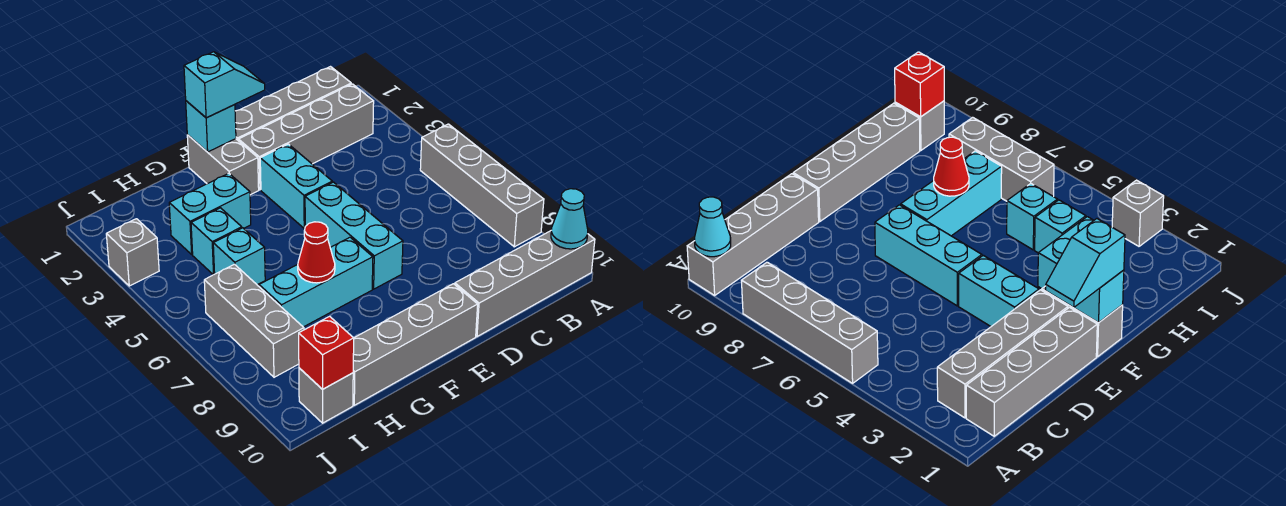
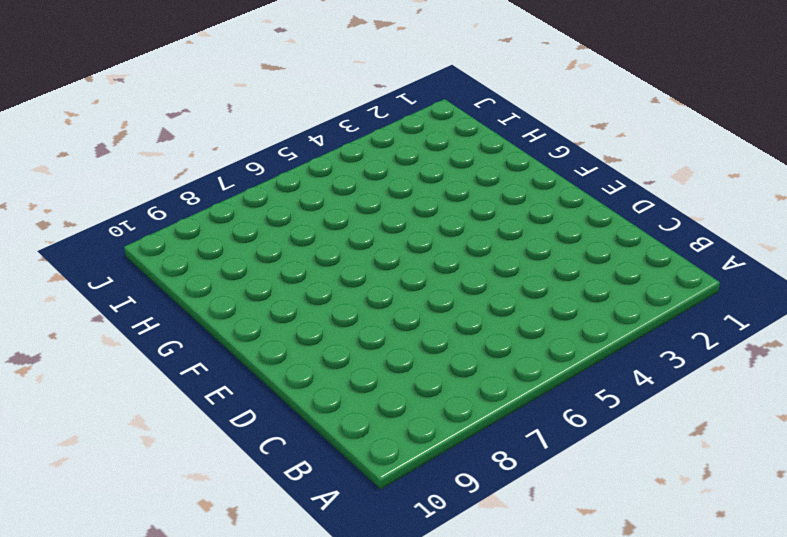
none -> grey brick A5:A8 level 1
none -> grey brick A10:D10 level 1
none -> grey brick B1:E1 level 1

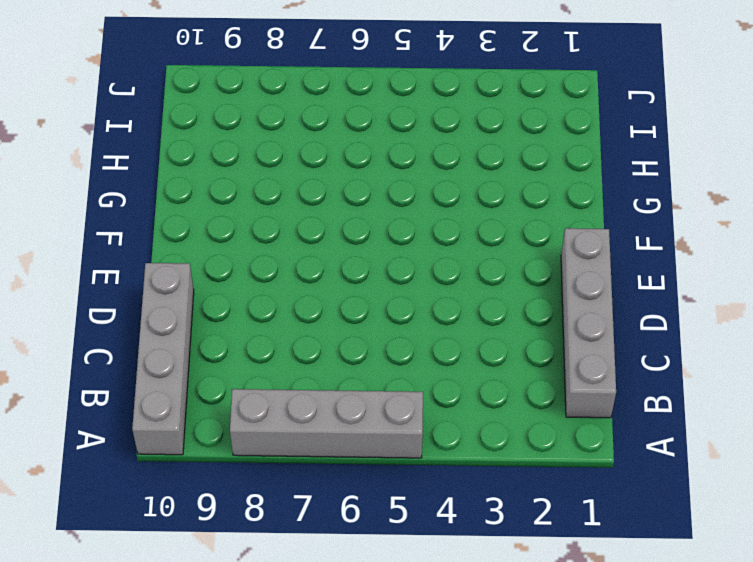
none -> grey brick B2:E2 level 1
none -> cyan brick E3:E4 level 1
none -> cyan brick E5:E7 level 1

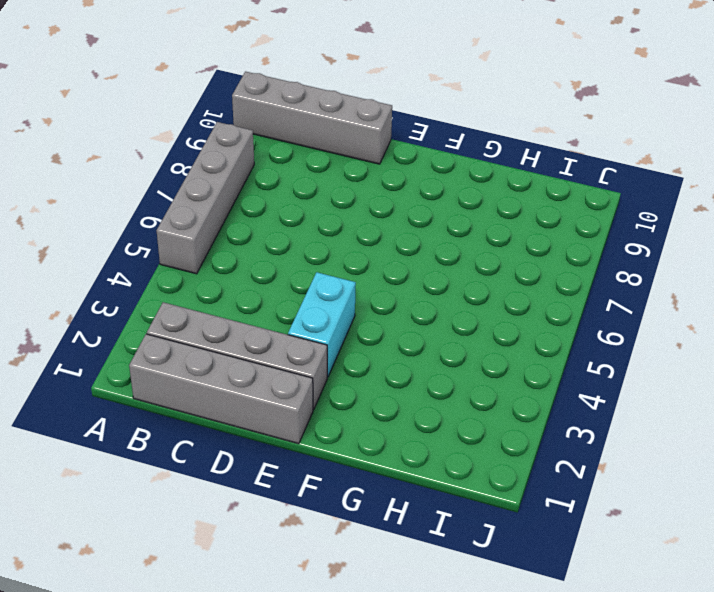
none -> cyan brick E5:E7 level 1
none -> grey brick E10:H10 level 1
none -> grey brick F1:F2 level 1

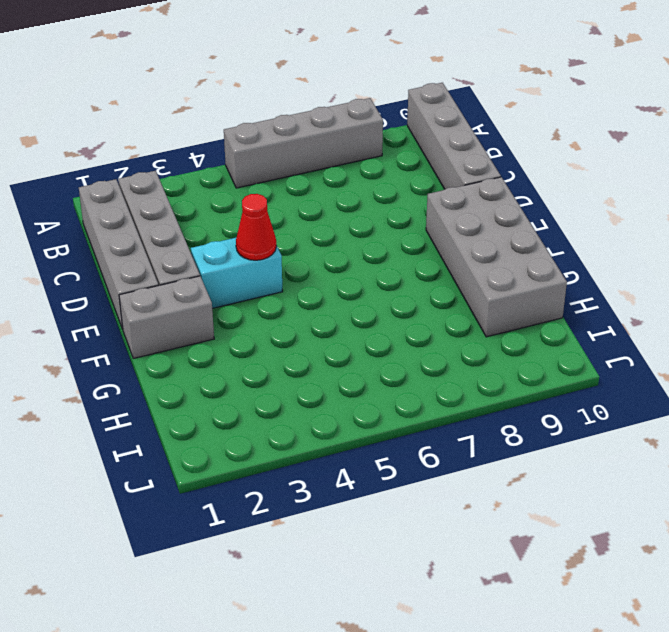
red cone E4 level 2 -> red cone G7 level 2
grey brick E9:H10 level 1 -> grey brick E10:H10 level 1
none -> cyan brick E5:E7 level 1
none -> cyan brick F7:H7 level 1
none -> cyan brick G3:H3 level 1

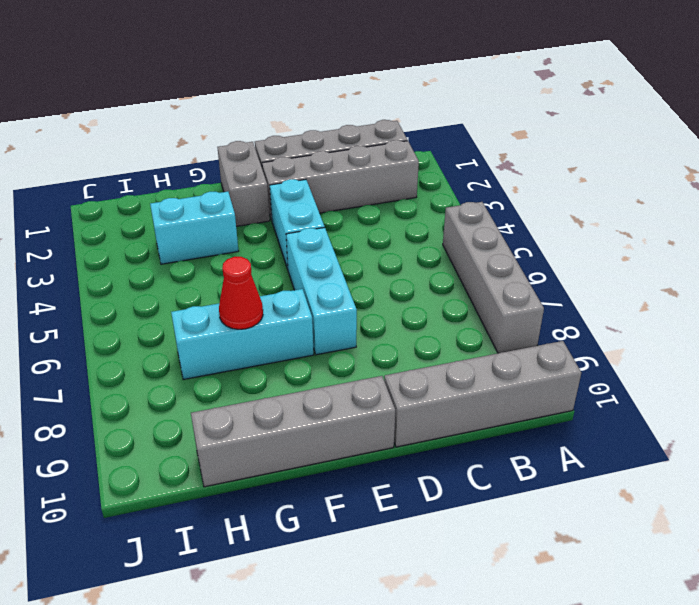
none -> cyan brick H4 level 1
none -> cyan brick H5 level 1
none -> grey brick I6:I8 level 1

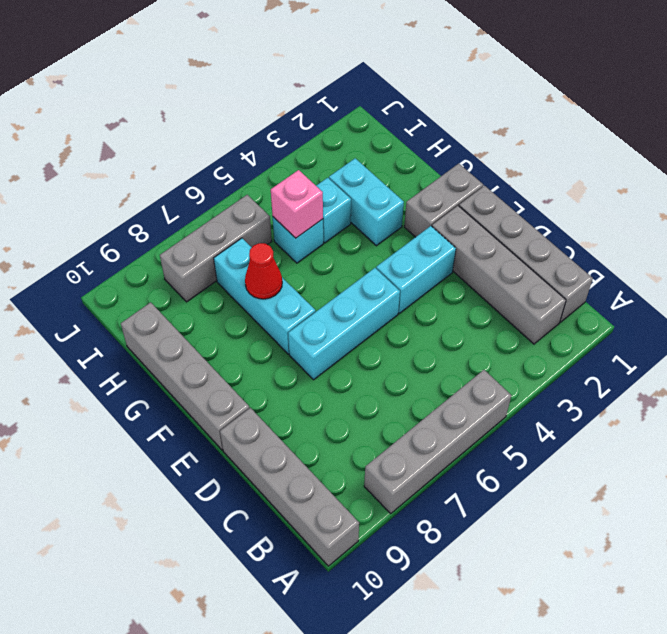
pink brick H5 level 2 -> none
none -> grey brick I10 level 1
none -> grey brick J3 level 1
none -> cyan cone A10 level 2

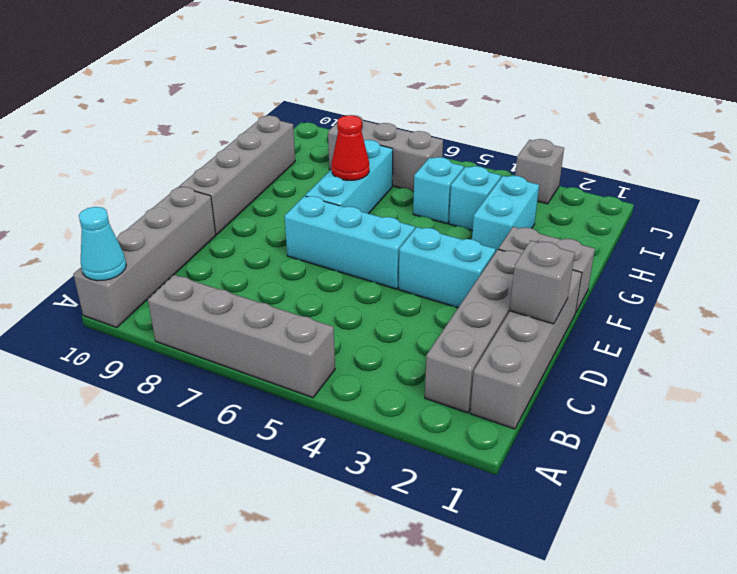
grey brick D1 level 2 -> grey brick I10 level 1
none -> cyan brick F1 level 2
none -> red brick I10 level 2
none -> cyan slope E1:F1 level 3 top F

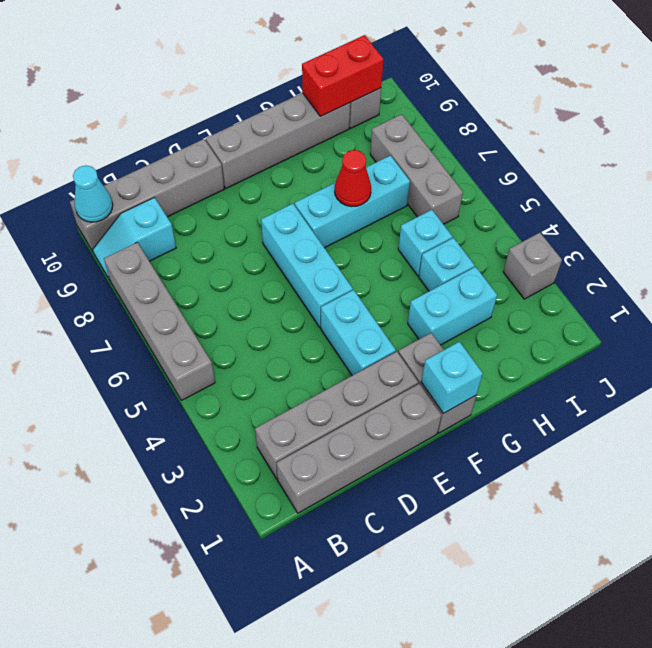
cyan slope A9:B9 level 1 top B -> cyan slope E1:F1 level 3 top F
red brick H10:I10 level 2 -> red brick I10 level 2

